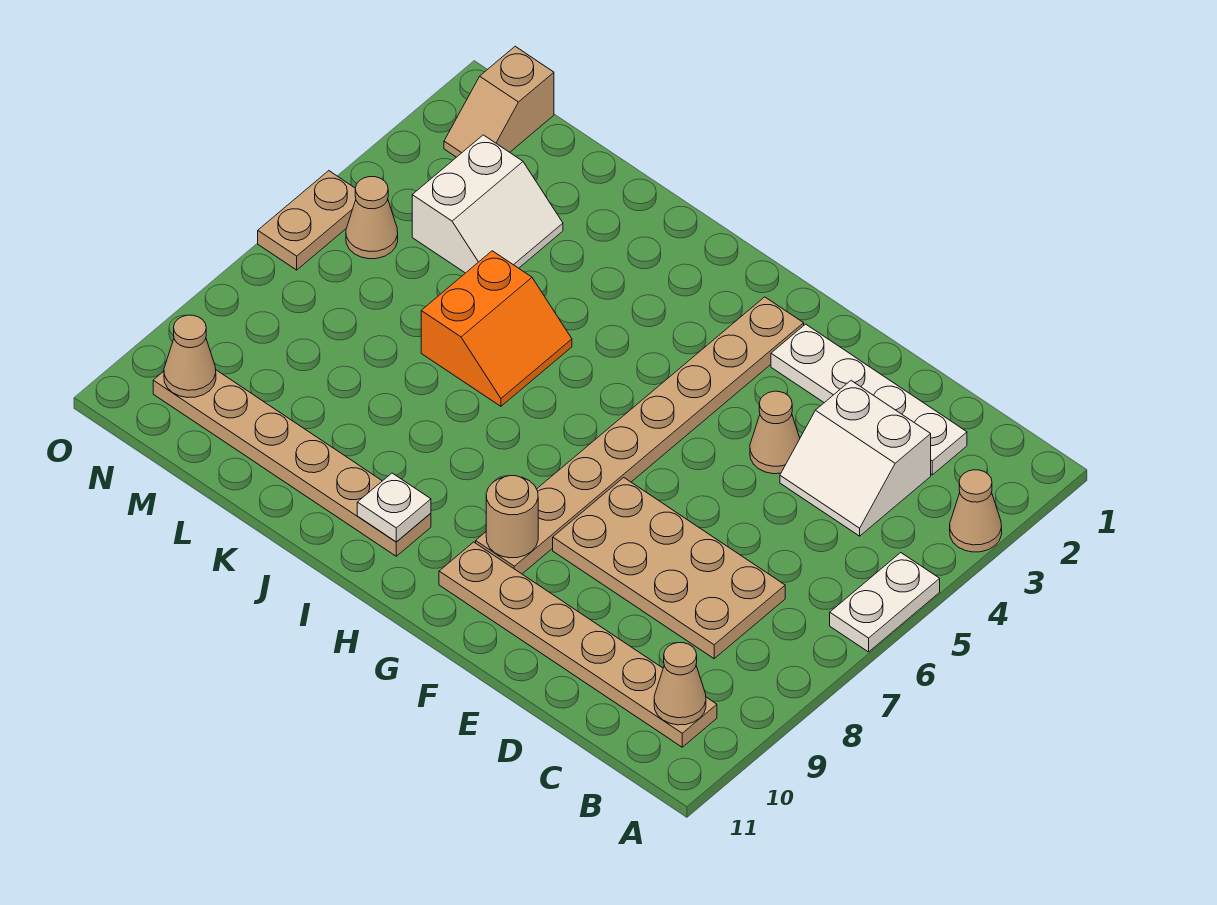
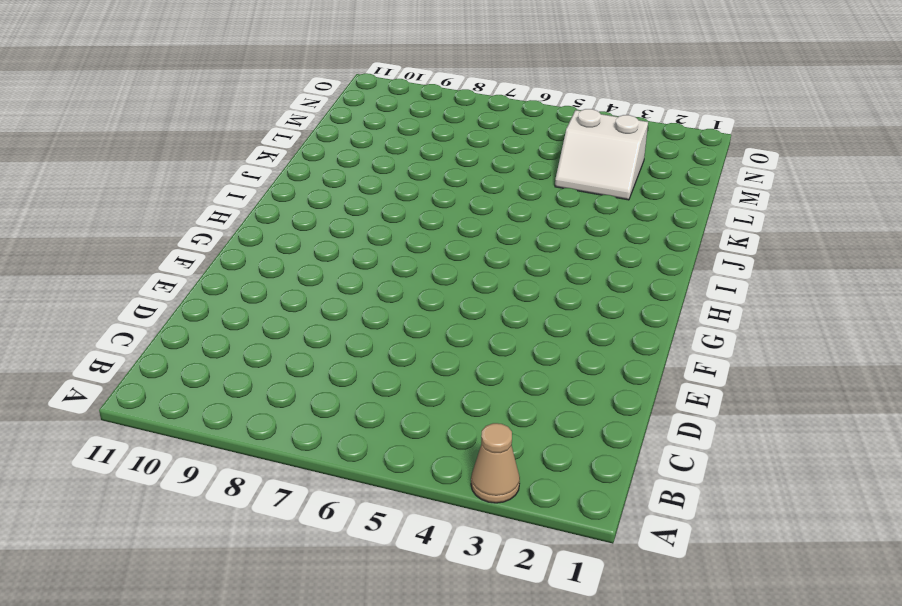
none -> white plate A5:A6 level 1
none -> tan plate B10:G10 level 1
none -> white plate C2:F2 level 1

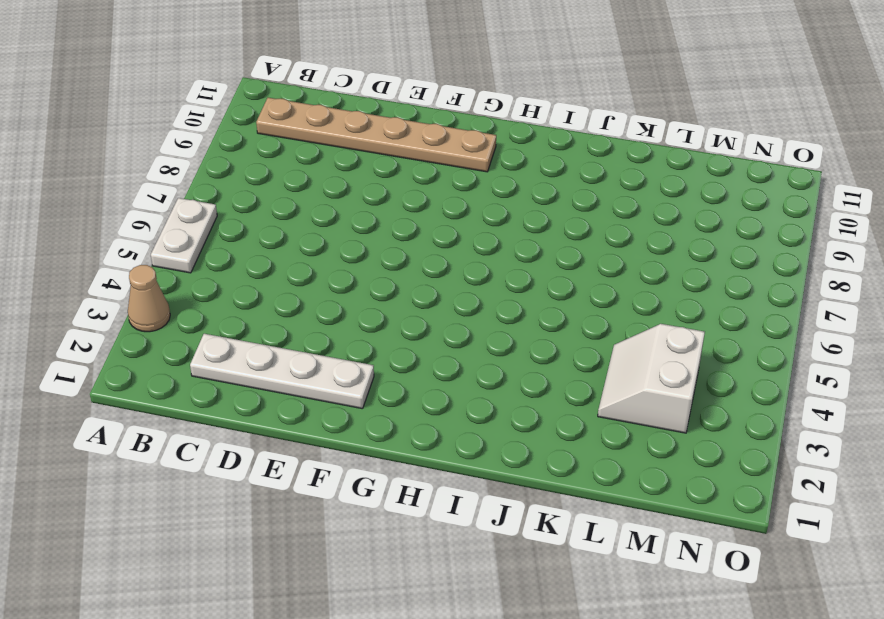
none -> white slope C3:D4 level 1 top 3
none -> tan plate C7:F8 level 1
none -> tan cone E4 level 1

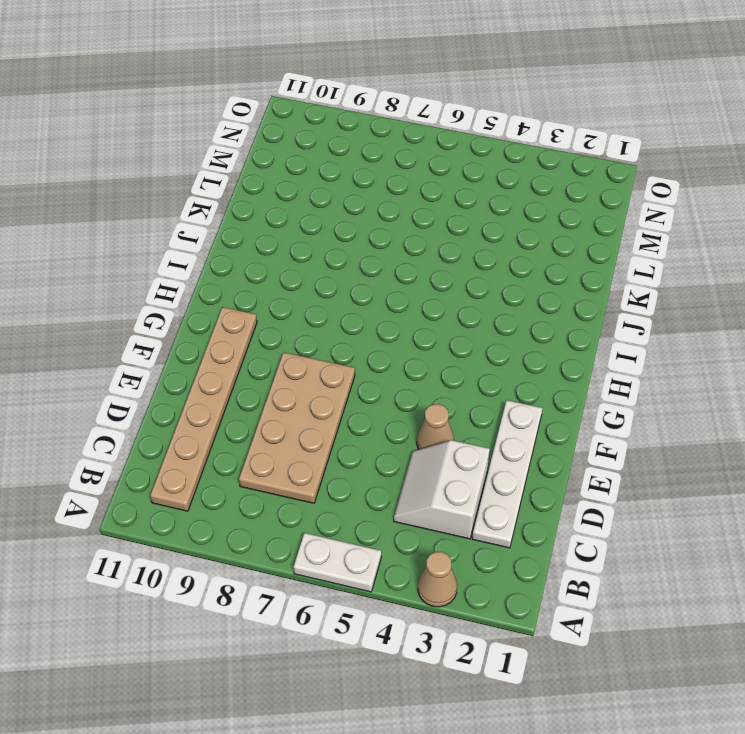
none -> tan plate G2:G9 level 1
none -> tan plate I10:N10 level 1
none -> orange slope J5:K6 level 1 top K

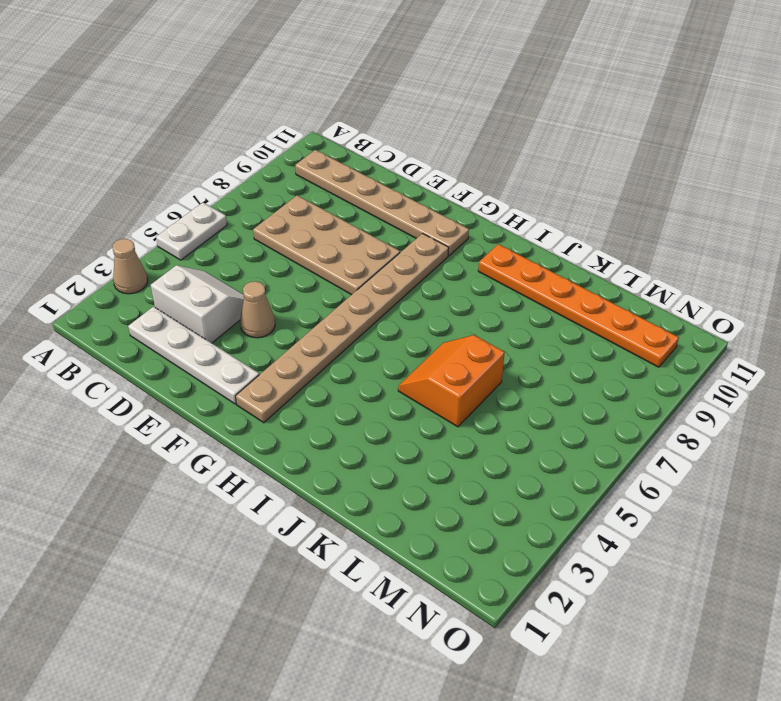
orange plate I10:N10 level 1 -> tan plate I10:N10 level 1
none -> white slope L3:M4 level 1 top M
none -> tan slope N1:N2 level 1 top 1
none -> tan cone N5 level 1

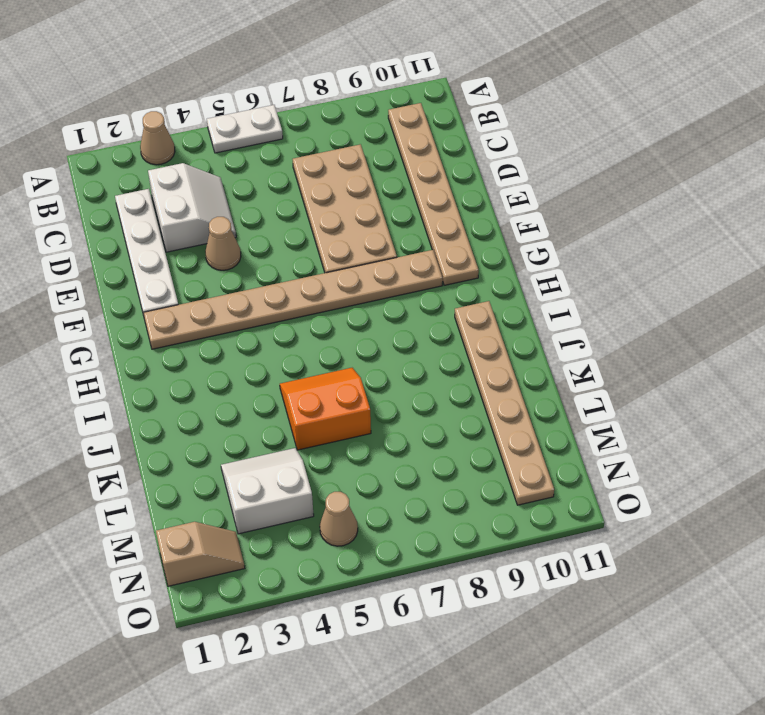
none -> tan plate O5:O6 level 1
none -> tan cone B10 level 2
none -> tan round brick G9 level 2

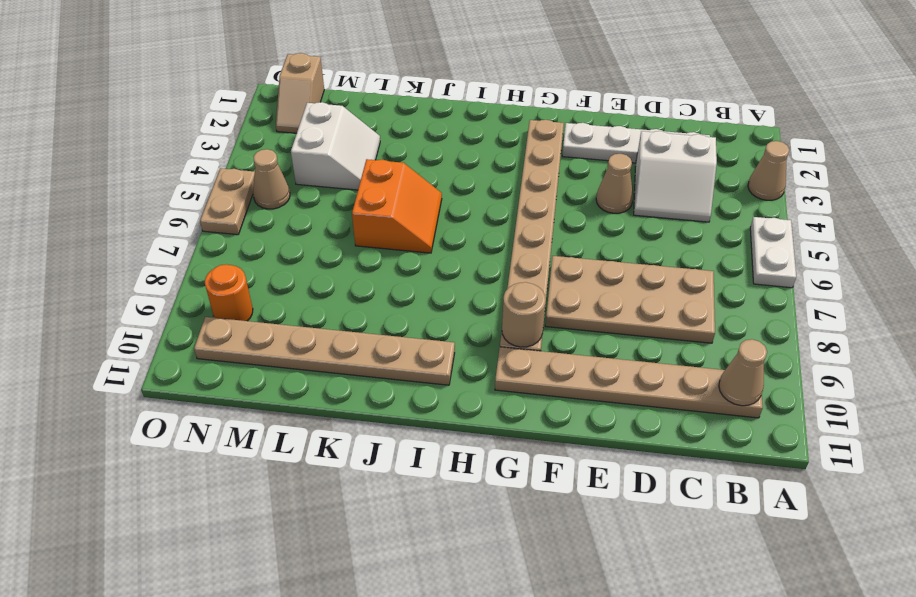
orange round brick N9 level 1 -> none
none -> white plate I10 level 2
none -> tan cone N10 level 2

